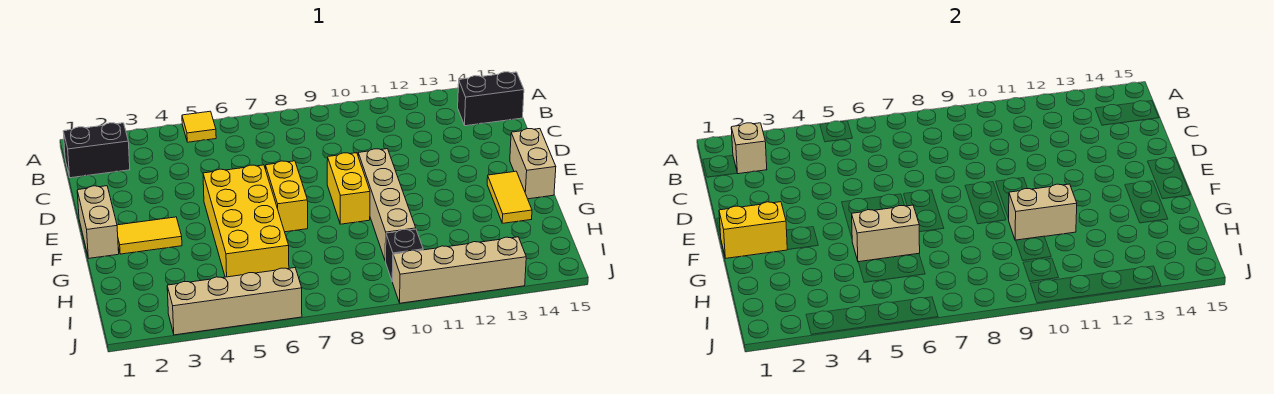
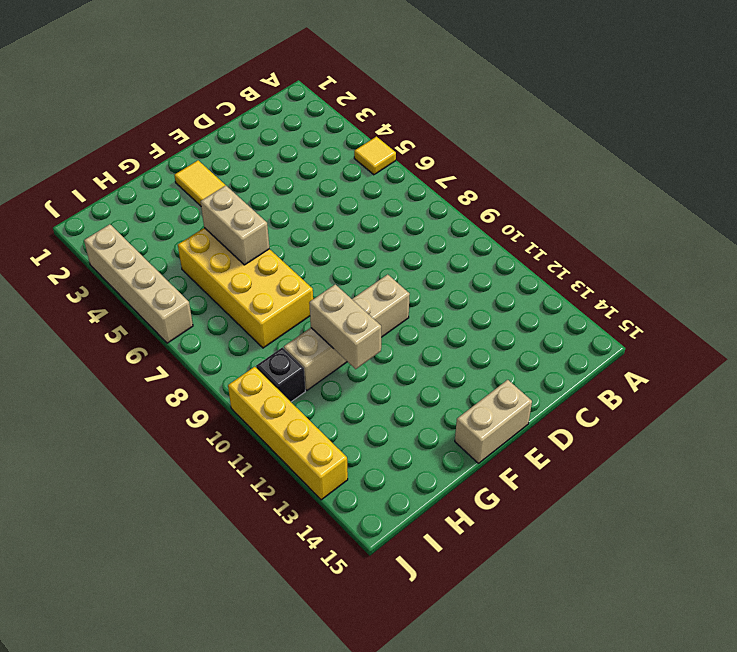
yellow brick G5:H8 level 1 -> yellow brick E5:H6 level 1
yellow brick J10:J13 level 1 -> tan brick J10:J13 level 1
none -> black brick B1:B2 level 1
none -> black brick B14:B15 level 1
none -> tan brick E1:F1 level 1

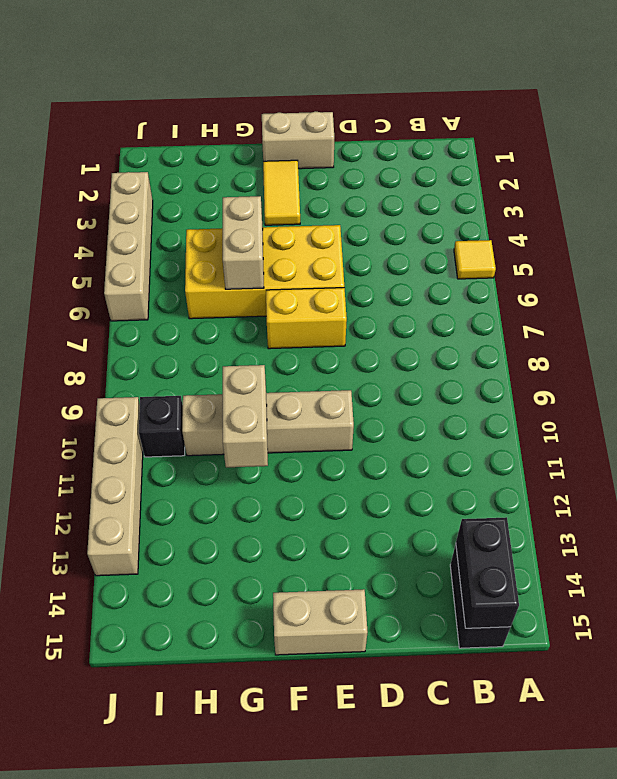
black brick B14:B15 level 2 -> black brick B1:B2 level 1
none -> yellow brick E9:F9 level 1
none -> yellow tile F14:G14 level 1
none -> tan brick B2 level 2

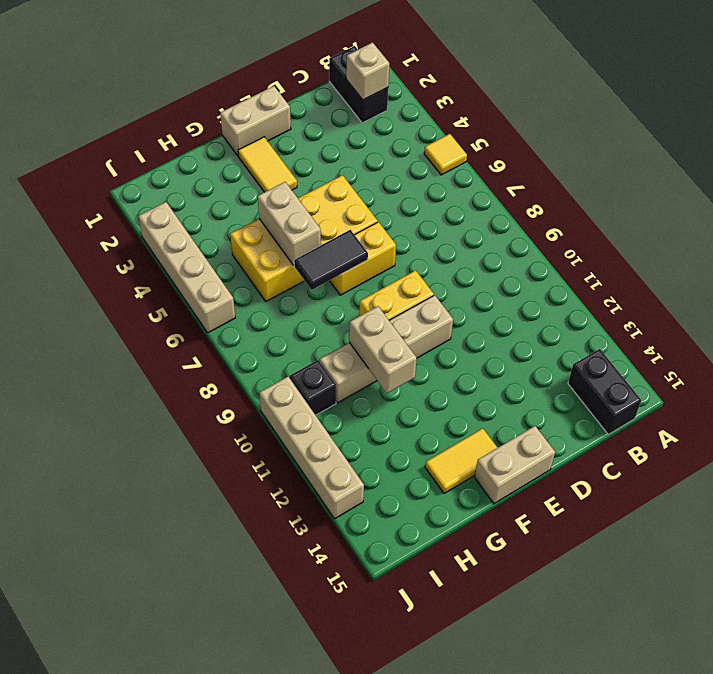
black tile F7:G7 level 2 -> none
none -> yellow brick F1:F2 level 2

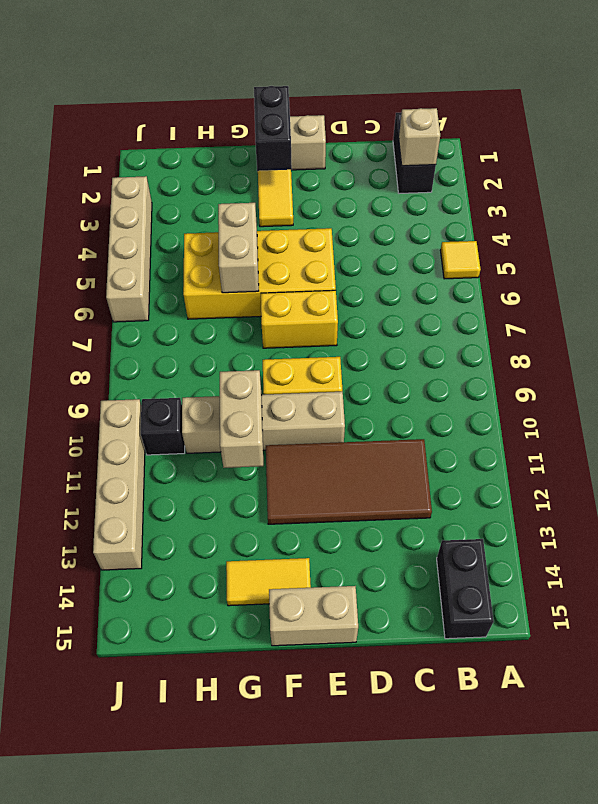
brown tile C11:F12 level 1 -> none
black brick F1:F2 level 2 -> yellow brick F1:F2 level 2

